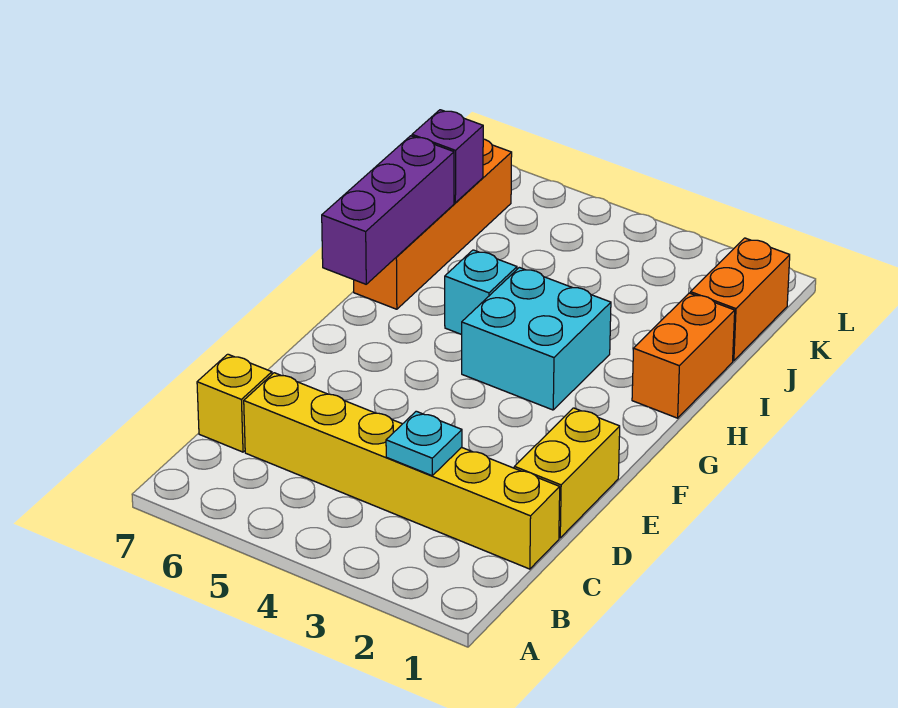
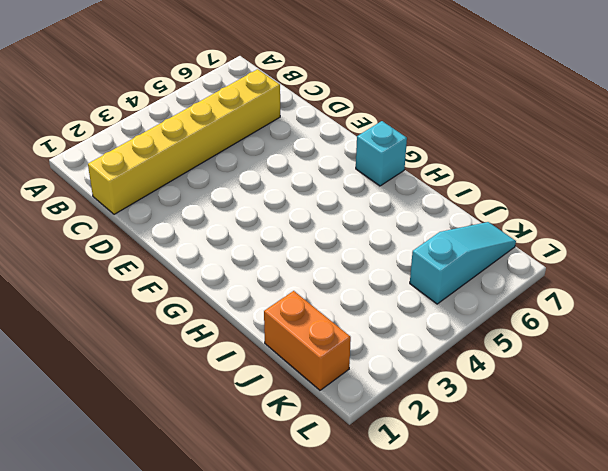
cyan brick G7 level 1 -> cyan brick H5 level 1
cyan slope K5:K7 level 1 top 5 -> orange brick H7:K7 level 1
none -> yellow brick C7 level 1
none -> yellow brick D1:E1 level 1

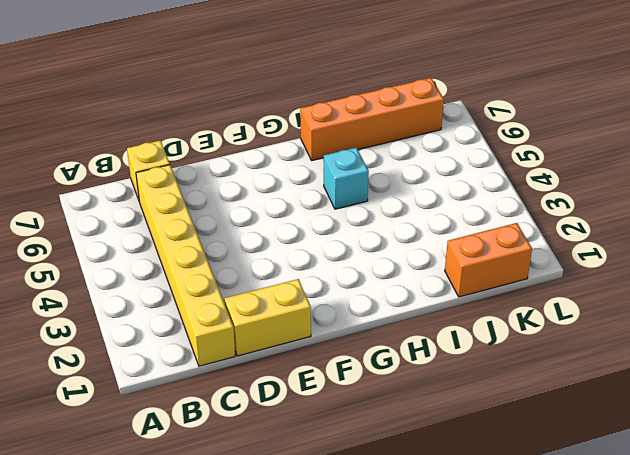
none -> cyan brick G3:H4 level 1
none -> orange brick H1:I1 level 1

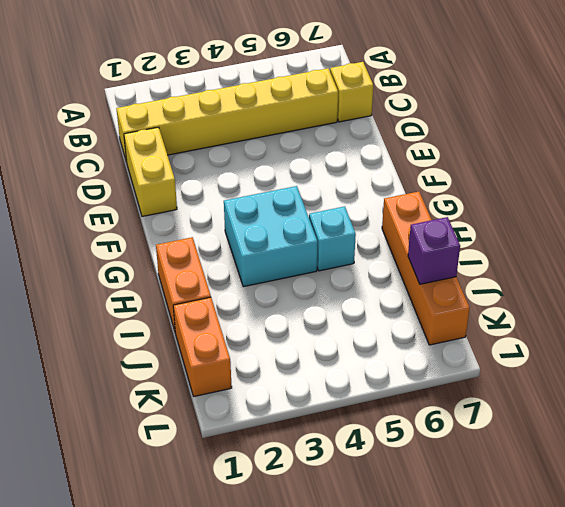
none -> cyan plate C3 level 2
none -> purple brick G7:I7 level 2

